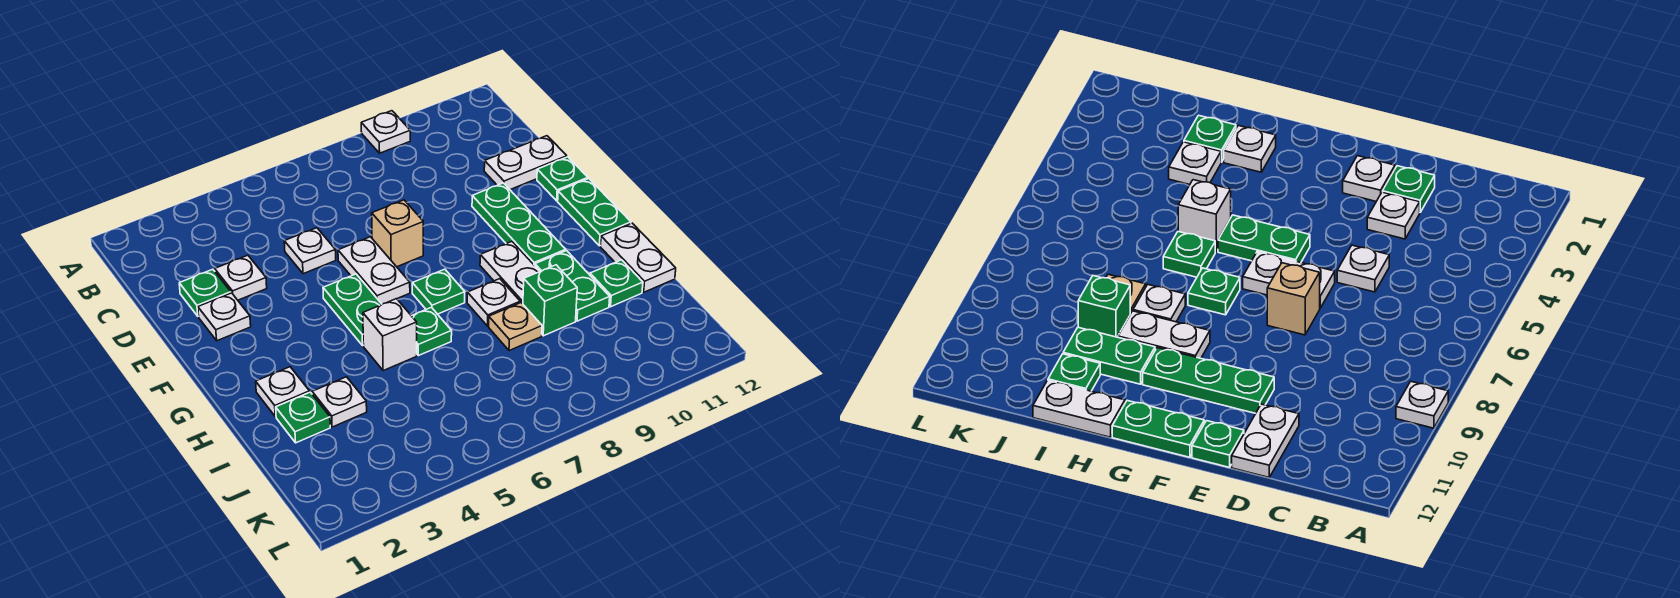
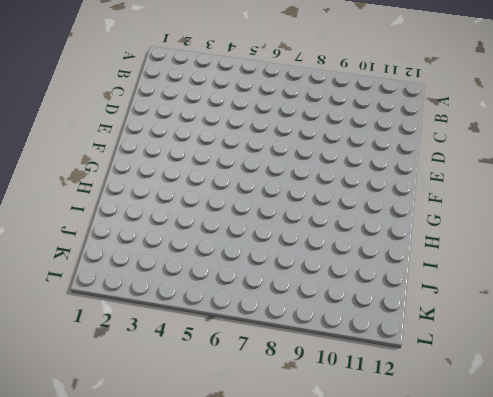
none -> white plate A9 level 1
none -> green plate D2 level 1
none -> white plate D3 level 1

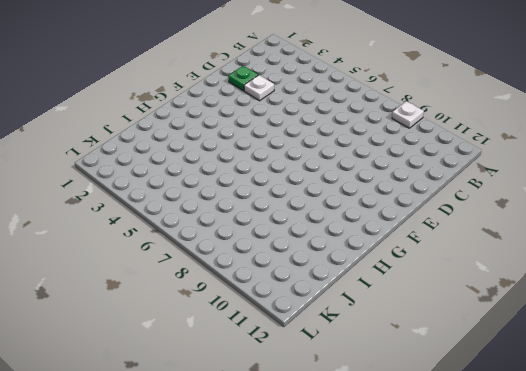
none -> white plate D5 level 1
none -> white plate D11:D12 level 1
none -> white plate E2 level 1

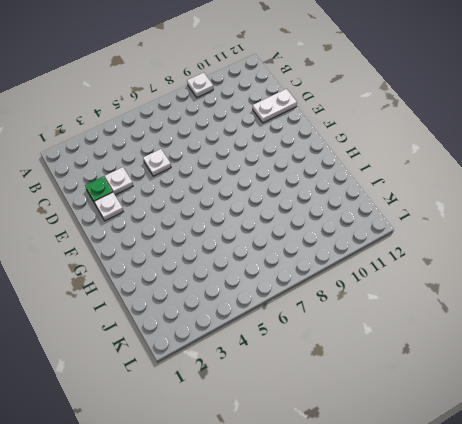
none -> white plate E6:F6 level 1
none -> tan brick E7 level 1
none -> green plate E10:G10 level 1

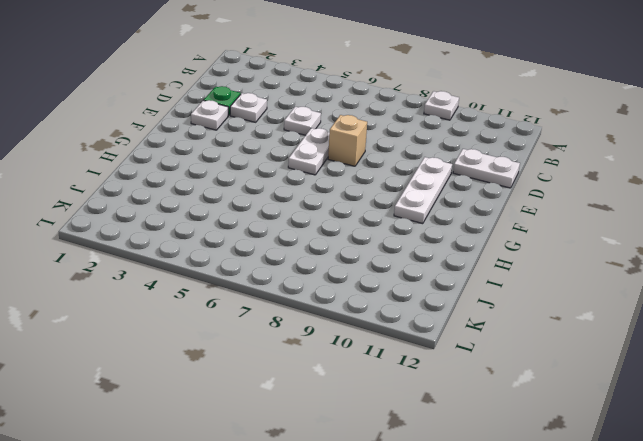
white plate E10:G10 level 1 -> green plate E10:G10 level 1
none -> green plate E12 level 1
none -> green plate F5:G5 level 1
none -> green plate F12:G12 level 1

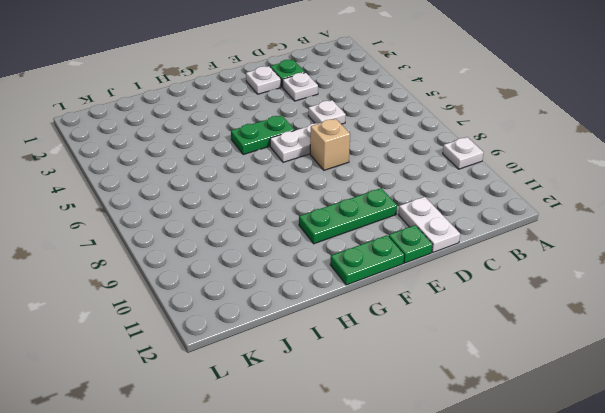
none -> green plate G7 level 1
none -> white plate G9:H9 level 1
none -> white plate H2 level 1

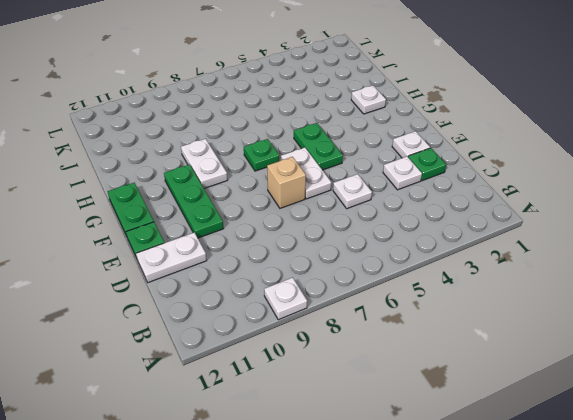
none -> white brick H5 level 1
none -> green plate H6 level 1
none -> white plate H8 level 1

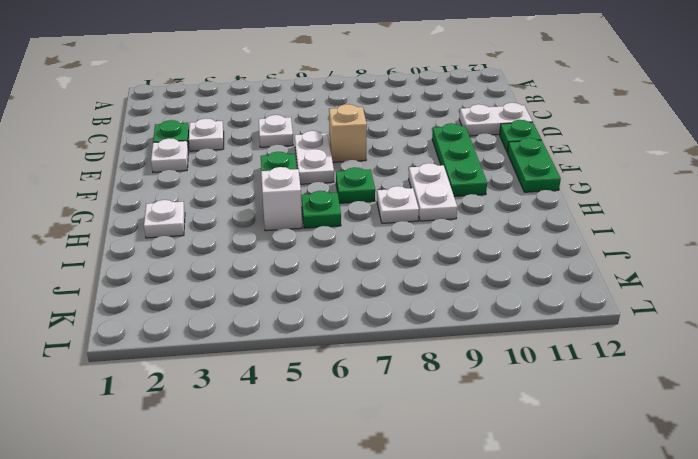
none -> white plate A9 level 1
none -> green plate H10:I10 level 1
none -> white plate H12:I12 level 1

